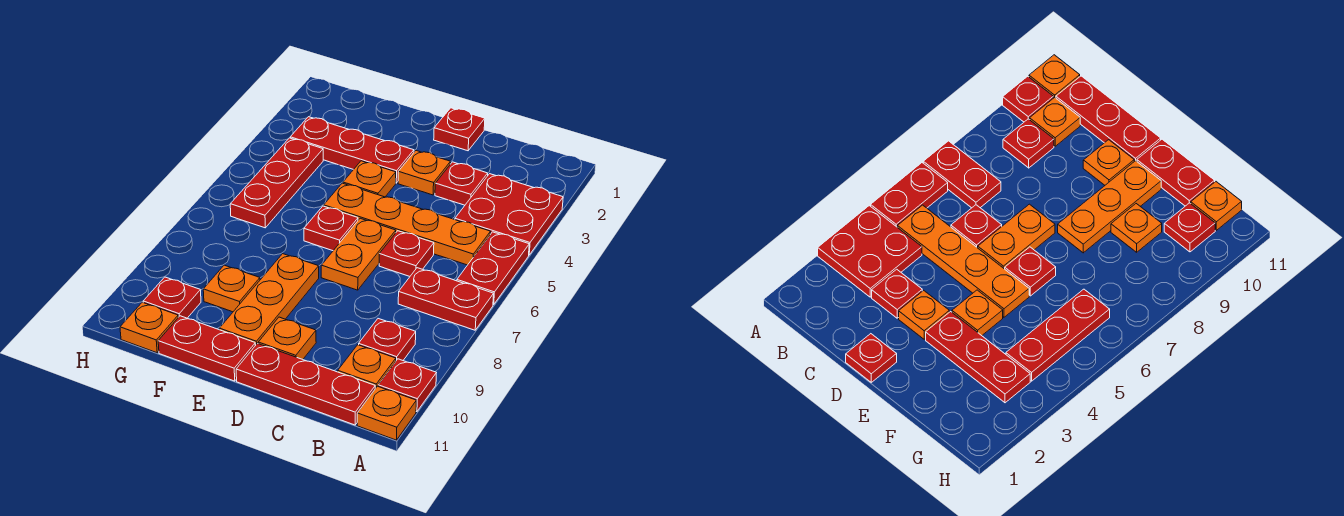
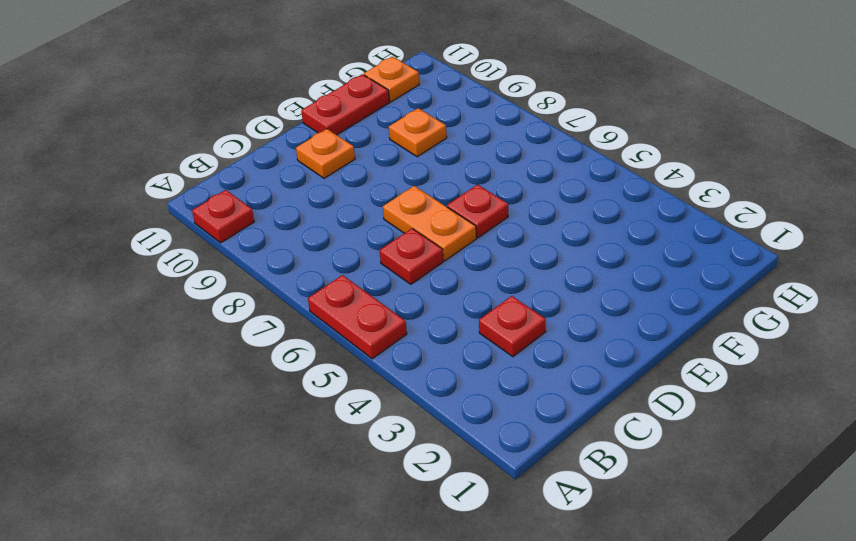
none -> red plate A3:B4 level 1
none -> red plate A7:B7 level 1
none -> orange plate A11 level 1

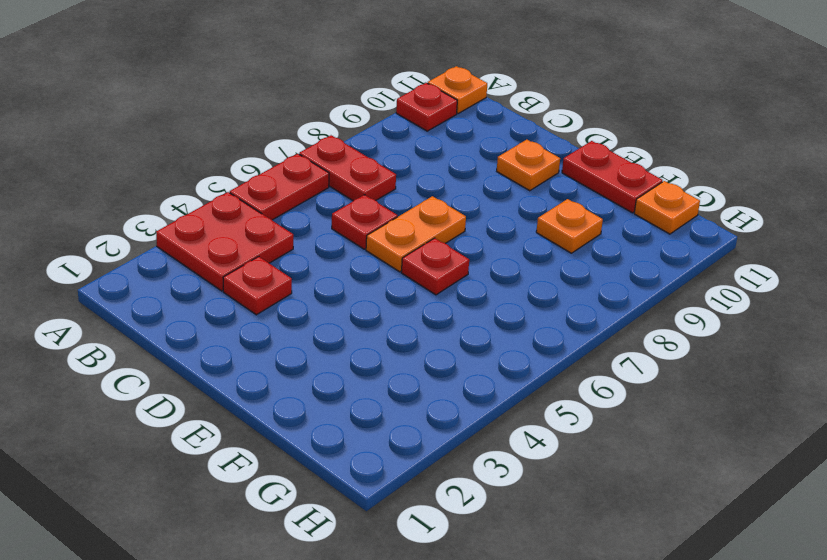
none -> orange plate B5:E5 level 1
none -> red plate B9 level 1
none -> orange plate B10 level 1

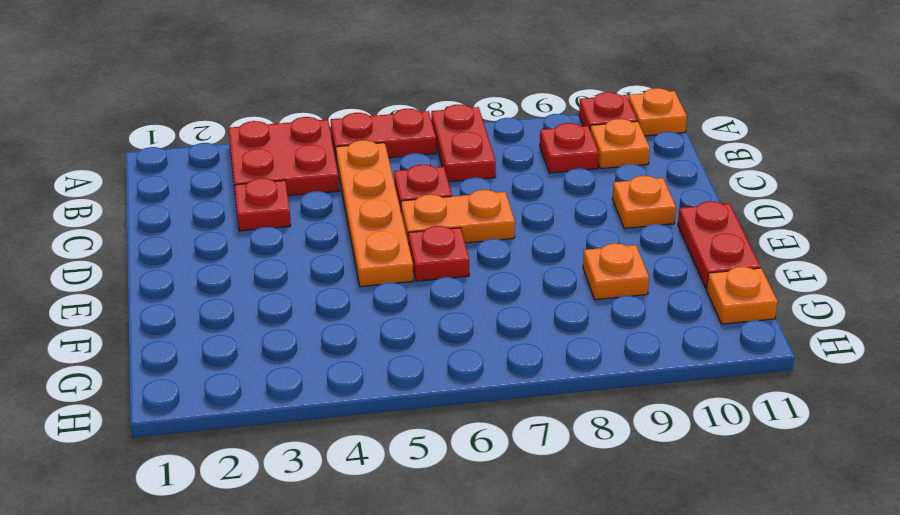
none -> red plate B11:D11 level 1
none -> red plate D1 level 1
none -> orange plate D3 level 1

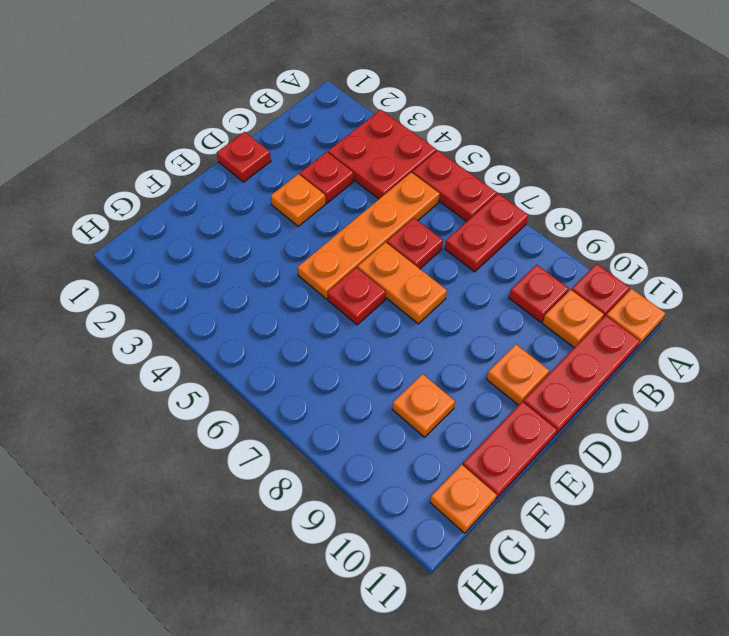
none -> red plate E3:G3 level 1
none -> orange plate E4 level 1
none -> orange plate E8:E10 level 1

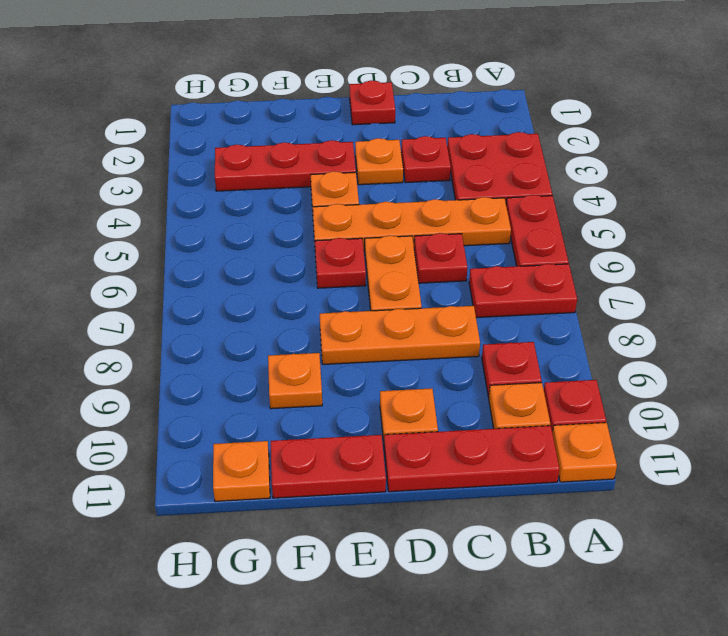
orange plate C8:E8 level 1 -> orange plate E8:E10 level 1
none -> red plate G4:G6 level 1
none -> red plate G10 level 1

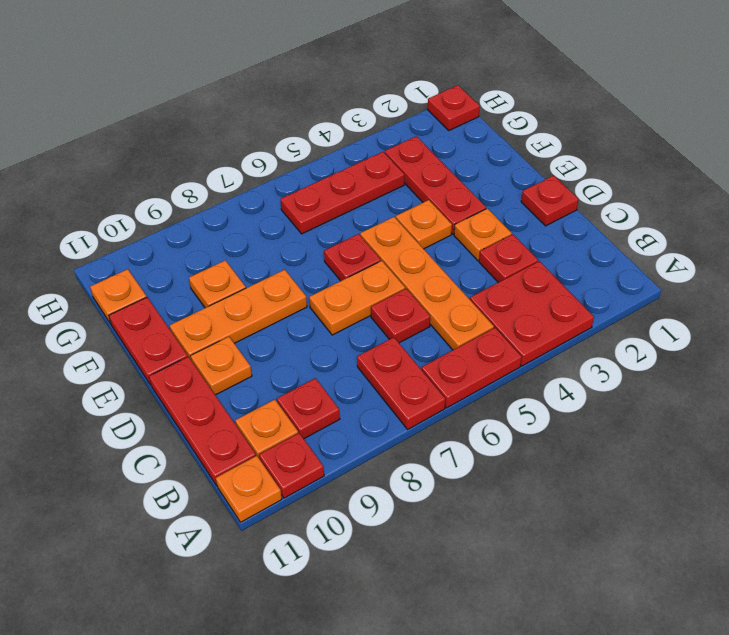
red plate H1 level 1 -> red plate G10 level 1

